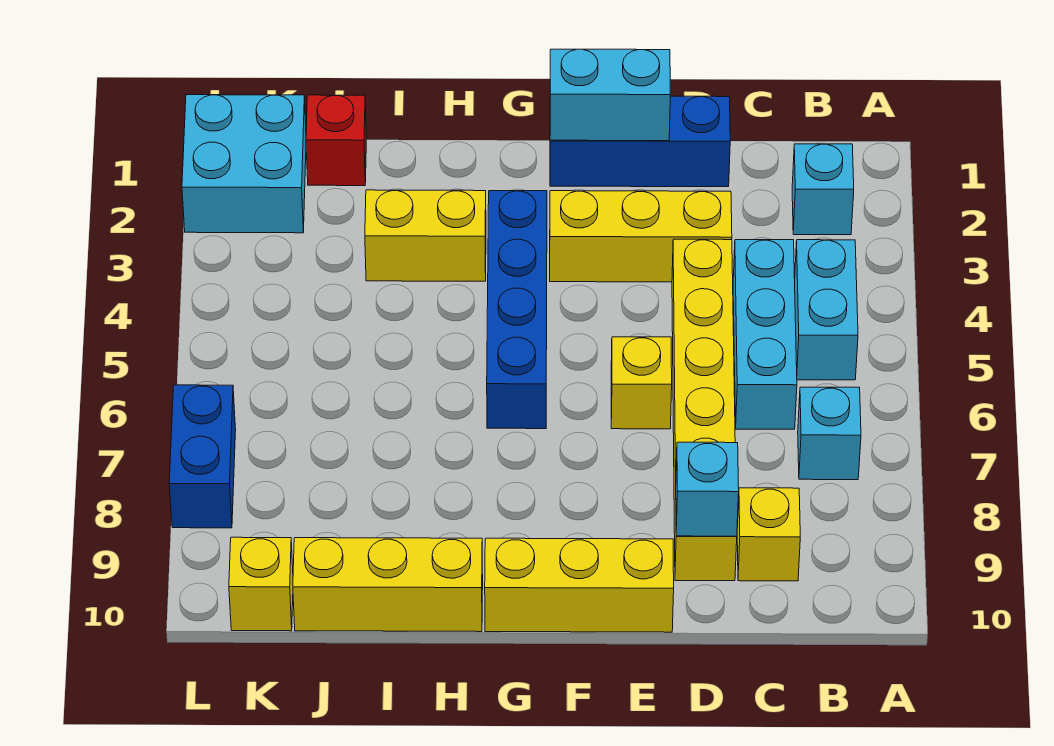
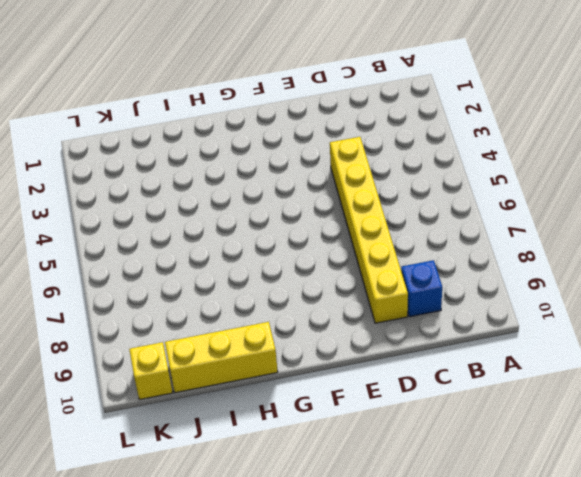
blue brick C9 level 1 -> yellow brick C9 level 1
none -> cyan brick B2 level 1
none -> cyan brick B4:B5 level 1
none -> cyan brick B7 level 1

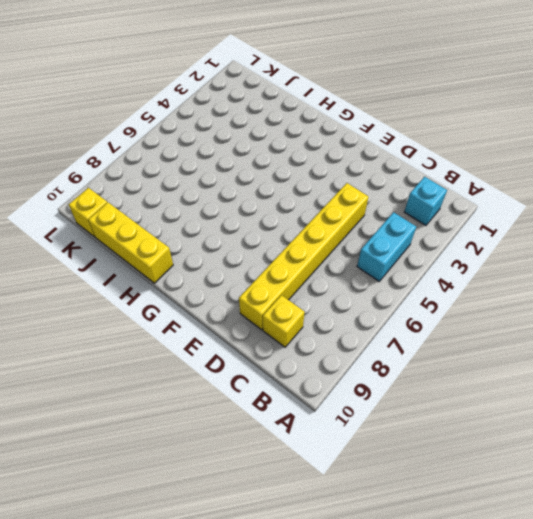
none -> cyan brick B7 level 1
none -> cyan brick C4:C6 level 1
none -> blue brick D1:F1 level 1

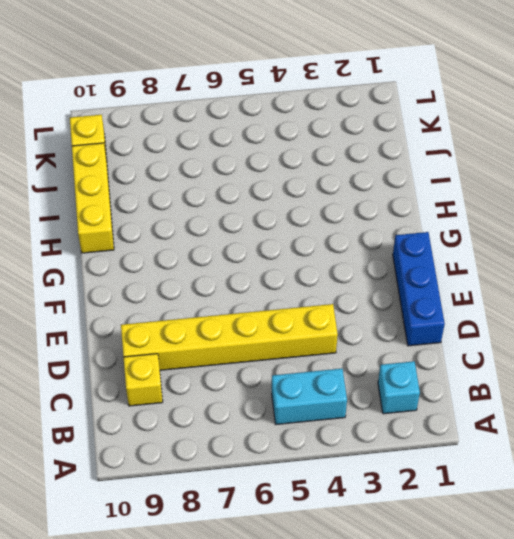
none -> cyan brick B7 level 1
none -> cyan brick C4:C6 level 1
none -> yellow brick D3:F3 level 1

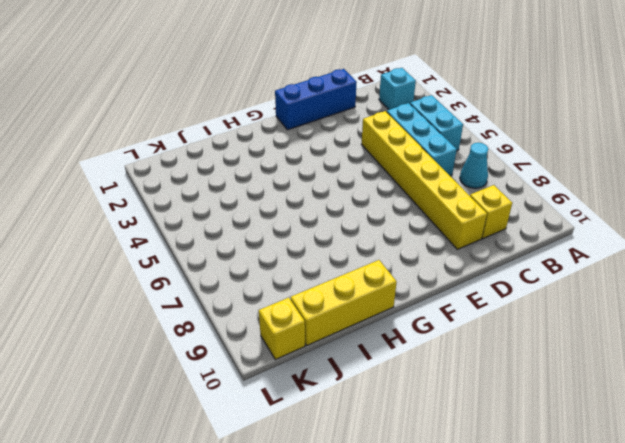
cyan cone B7 level 1 -> cyan brick B7 level 1
none -> yellow brick D3:F3 level 1
none -> yellow brick E6 level 1
none -> yellow brick E10:G10 level 1

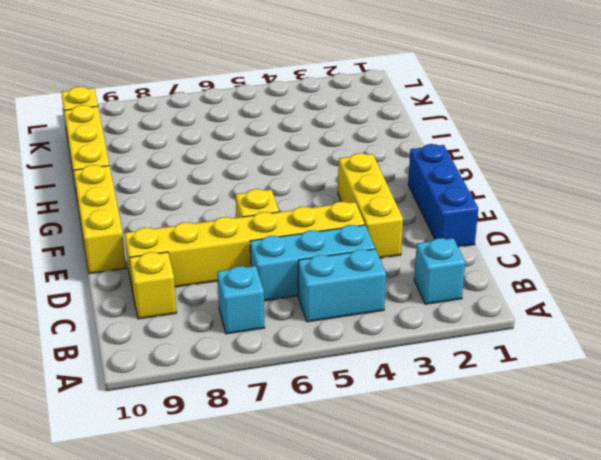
none -> blue brick G3:G6 level 1
none -> yellow brick H3:I3 level 1
none -> red brick J1 level 1

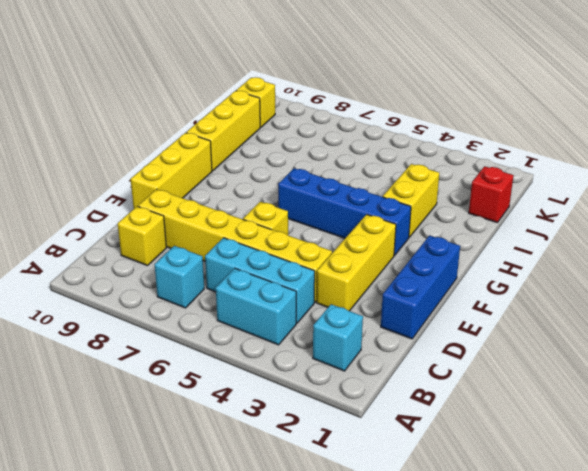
none -> cyan brick K1:L2 level 1
none -> blue brick L7:L8 level 1
none -> cyan brick D9 level 2

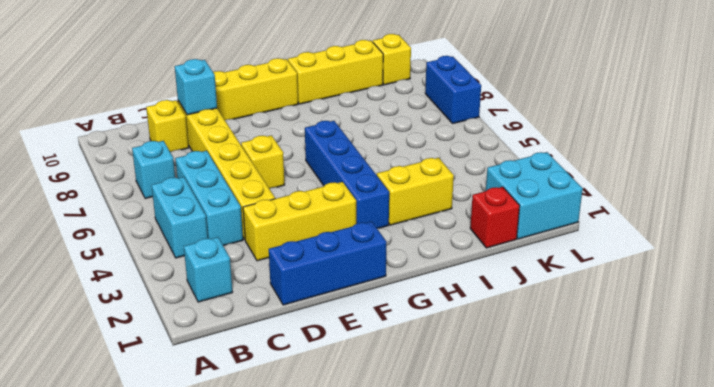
none -> cyan brick E1:F1 level 2

